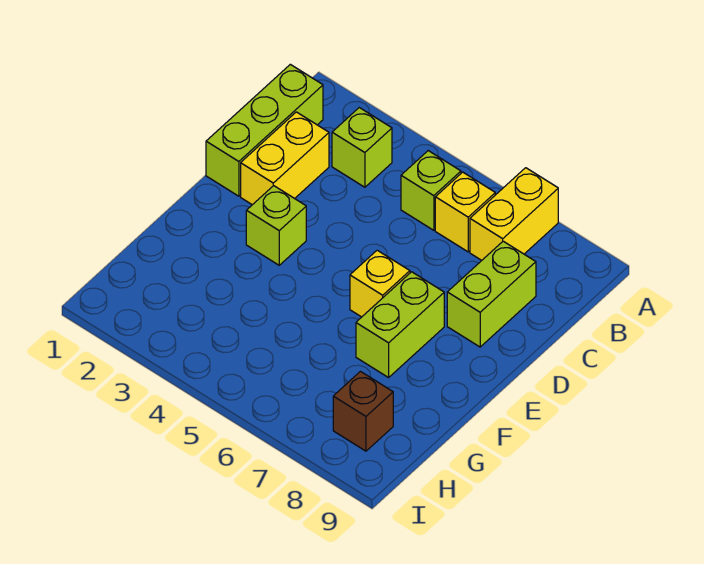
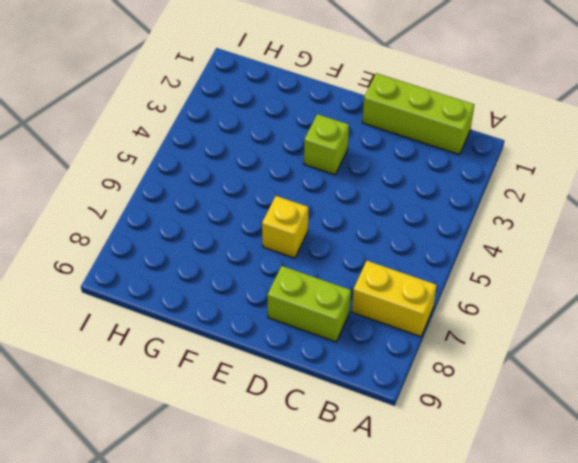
none -> lime brick B3 level 1
none -> lime brick B5 level 1

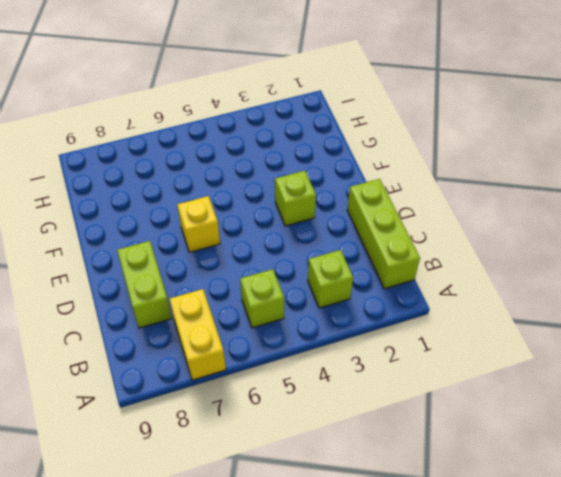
none -> yellow brick B6 level 1
none -> yellow brick C2:D2 level 1

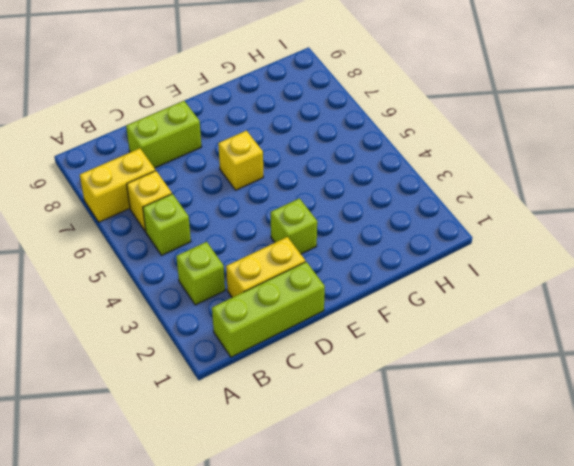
none -> lime brick E7:F7 level 1
none -> brown brick H8 level 1

